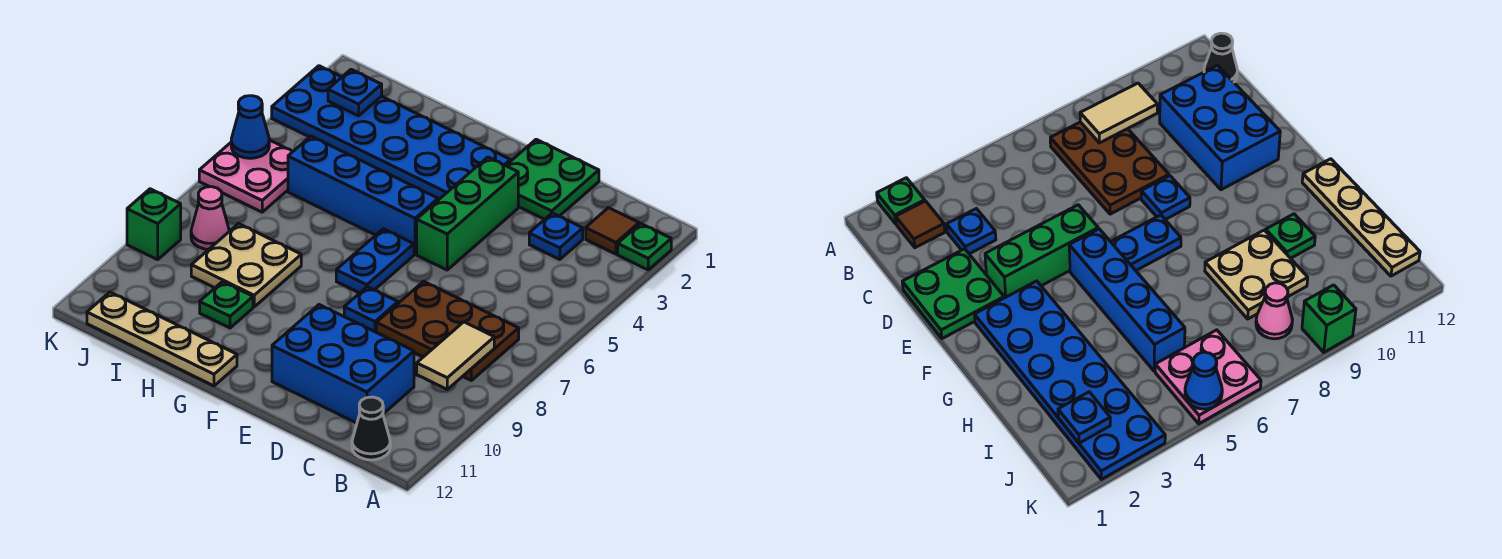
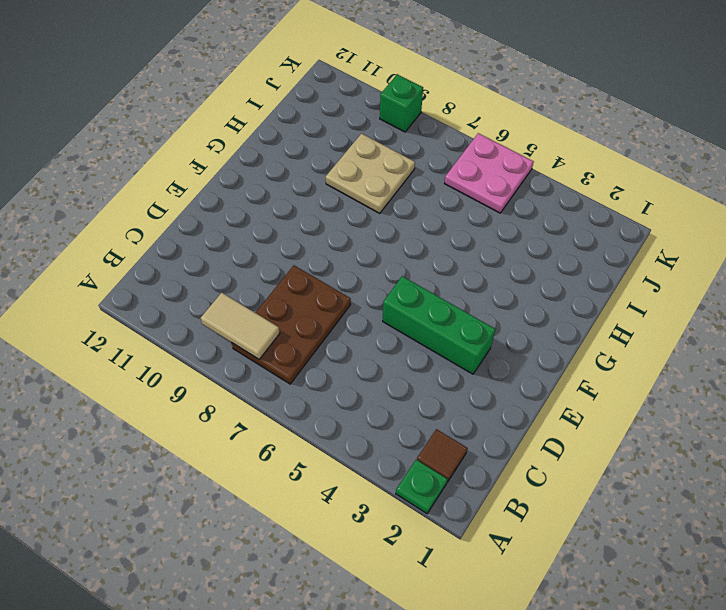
none -> black cone B12 level 1
none -> blue plate C3 level 1
none -> blue brick C10:E11 level 1

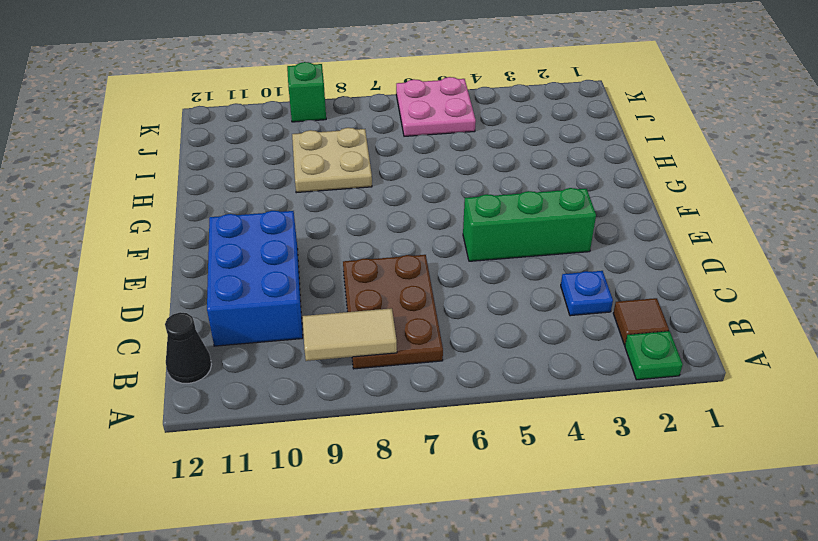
none -> green plate D1:E2 level 1
none -> blue plate E8 level 1
none -> blue plate F2:K3 level 1

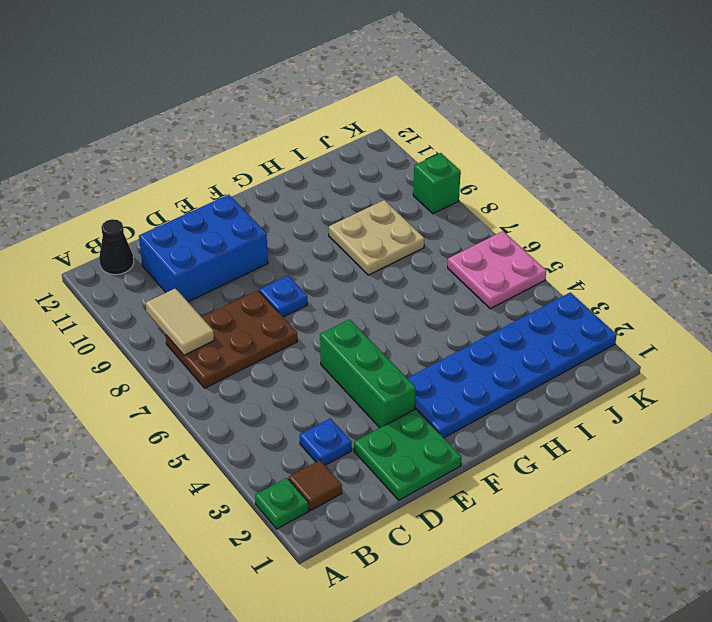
none -> blue brick F5:I5 level 1
none -> blue plate F6:F7 level 1
none -> tan plate G12:J12 level 1

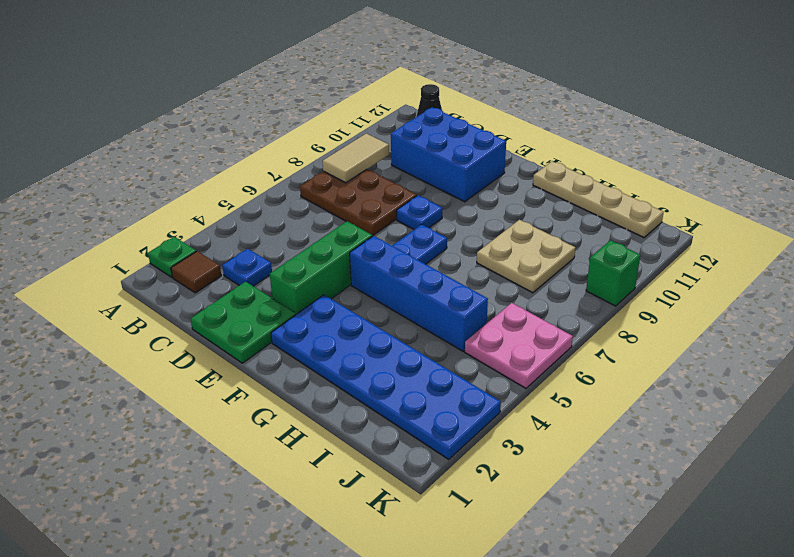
none -> green plate H10 level 1
none -> pink cone J8 level 1
none -> blue plate J2 level 2

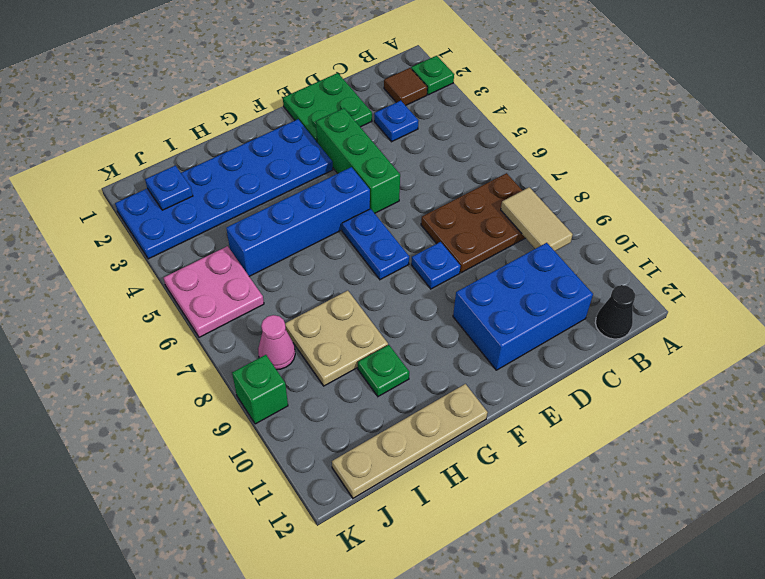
none -> blue cone K5 level 2

